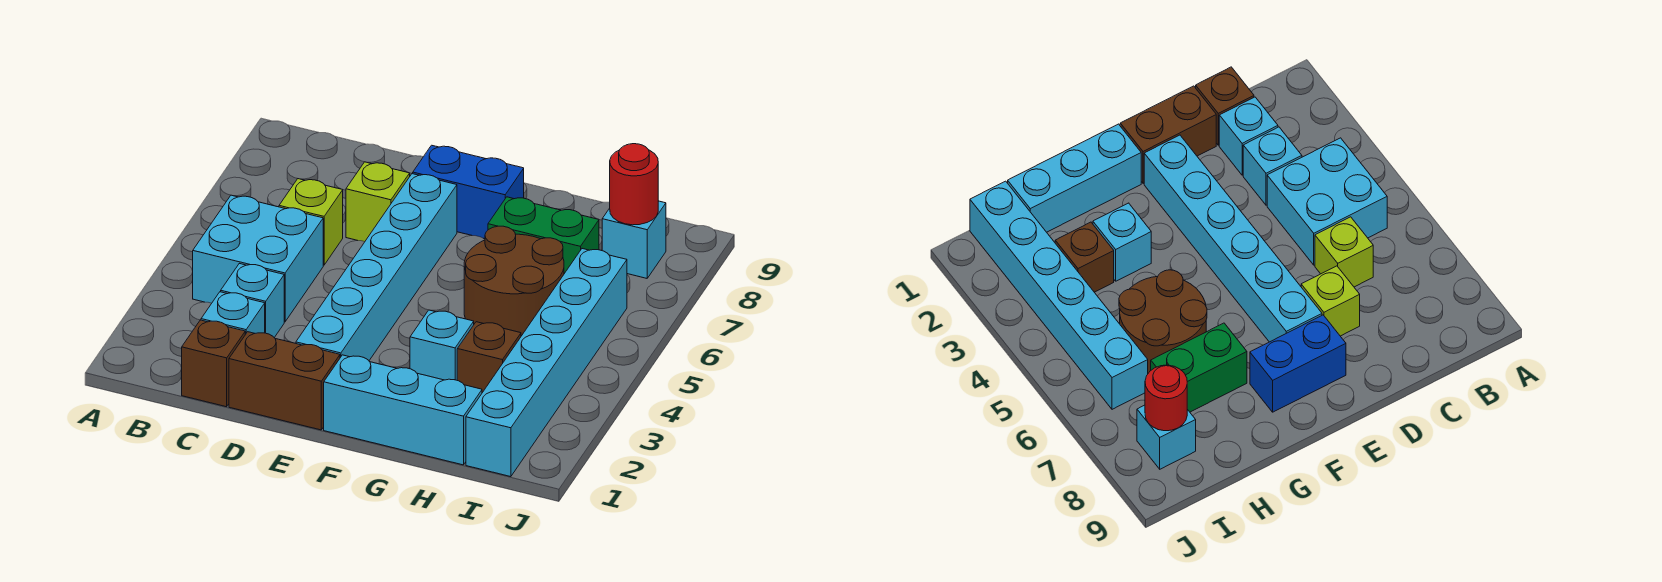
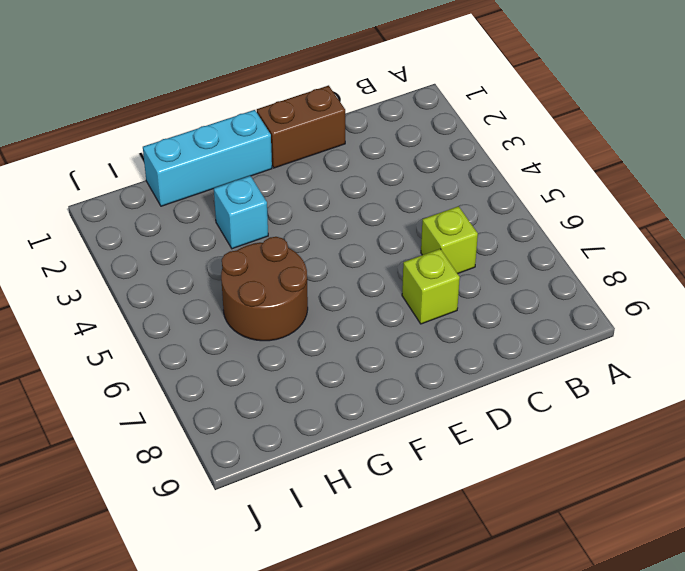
none -> cyan brick B4:C5 level 1
none -> brown brick C1 level 1
none -> cyan brick C2 level 1

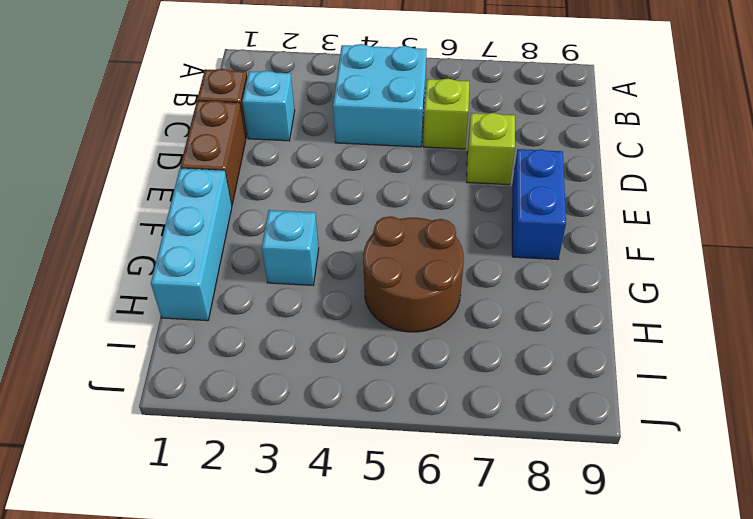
none -> cyan brick C3 level 1
none -> cyan brick E2:E7 level 1
none -> green brick G7:H7 level 1

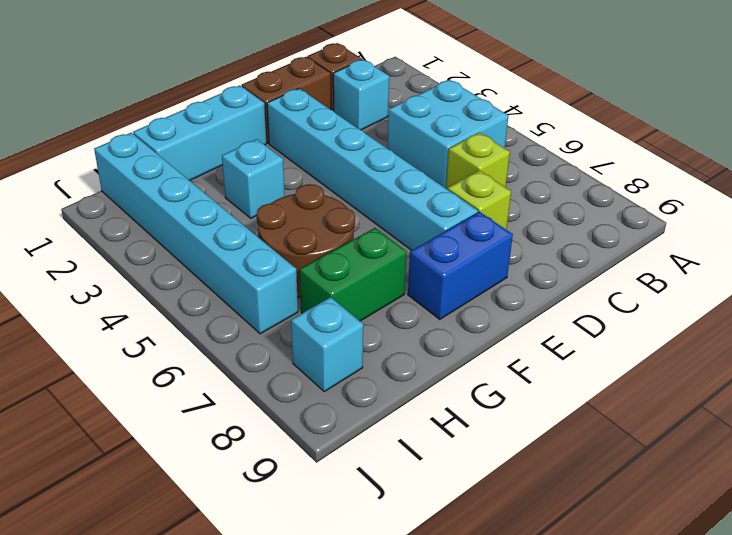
none -> cyan brick C3 level 1
none -> brown brick H3 level 1
none -> red round brick I8 level 2

